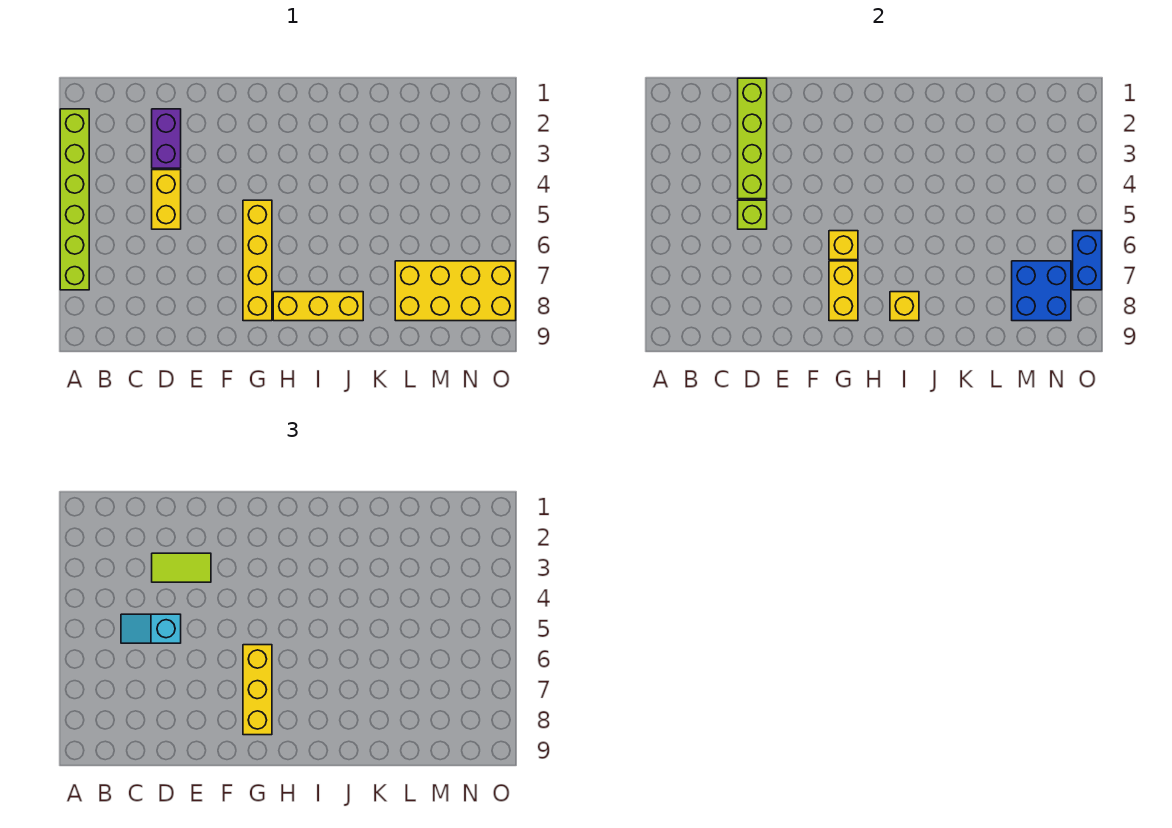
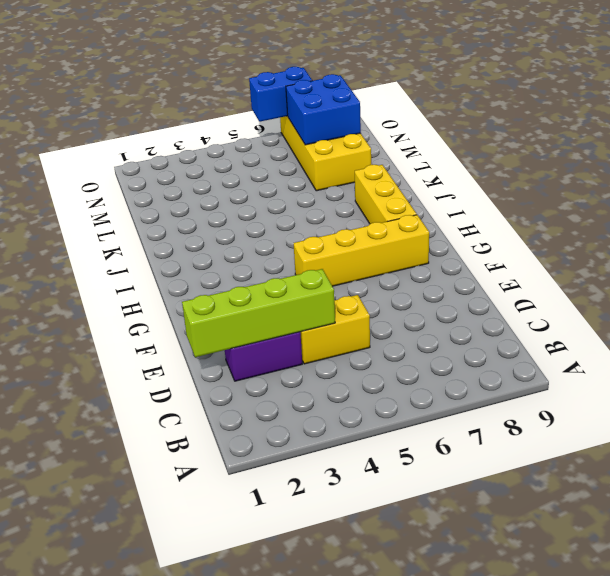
none -> lime brick A2:A7 level 1
none -> lime brick D5 level 2
none -> yellow brick G6 level 2

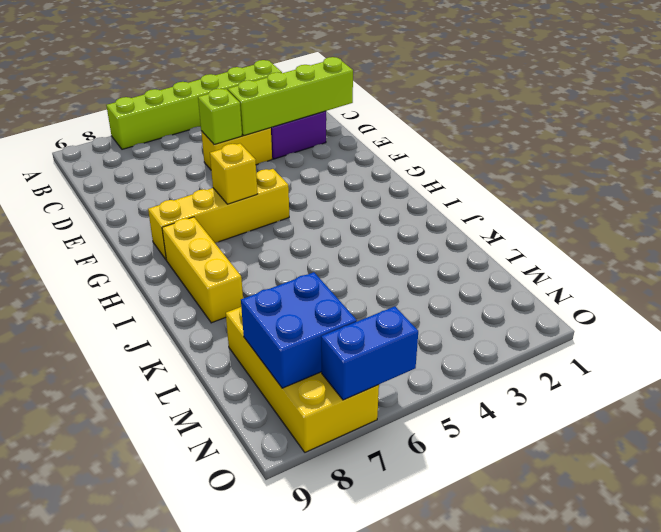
none -> yellow brick G7:G8 level 2
none -> yellow brick I8 level 2
none -> cyan slope C5:D5 level 3 top D

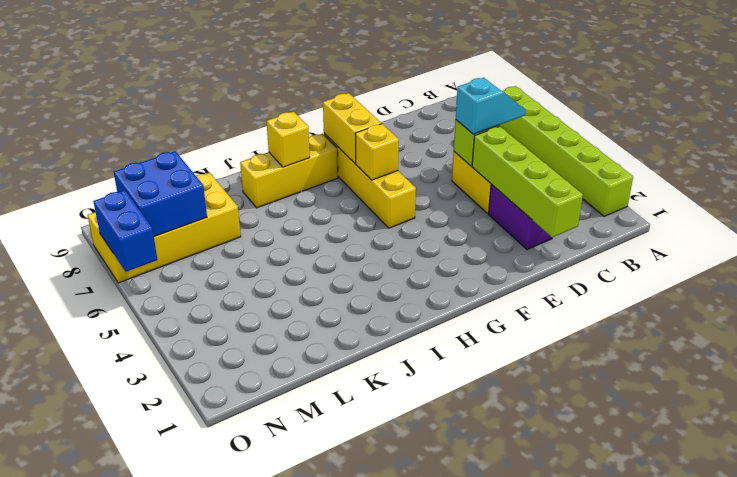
none -> lime tile D3:E3 level 3
none -> yellow brick G6:G8 level 3

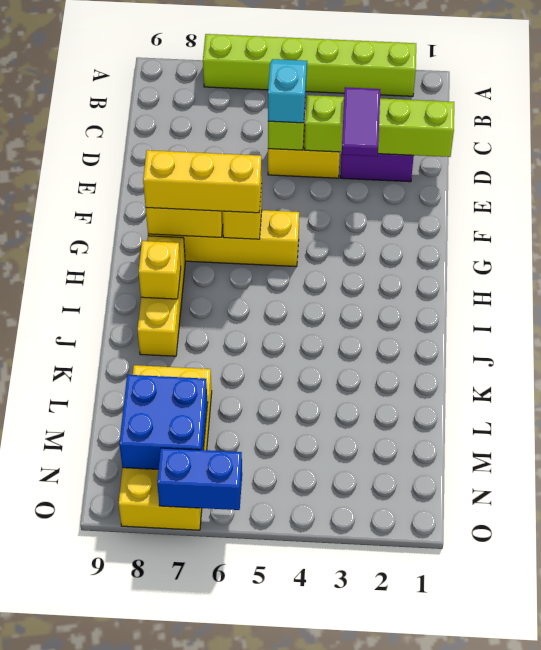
purple tile D3:E3 level 3 -> lime tile D3:E3 level 3

